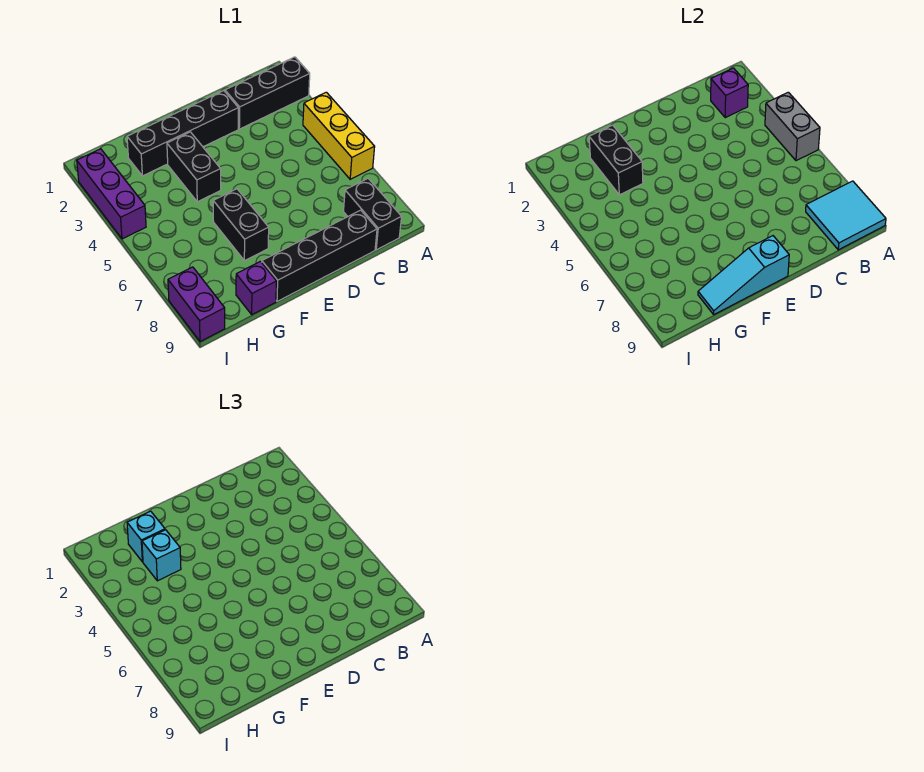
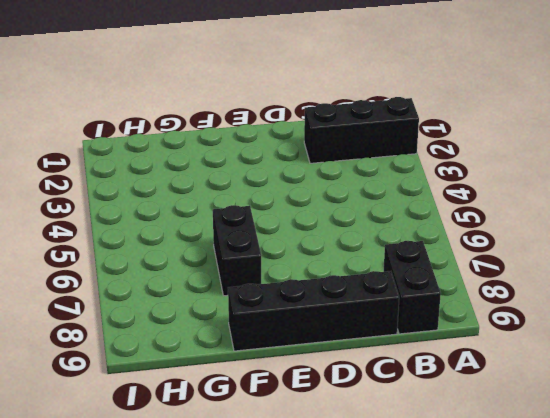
none -> yellow brick A4:A6 level 1
none -> black brick D2:G2 level 1
none -> black brick F3:F4 level 1

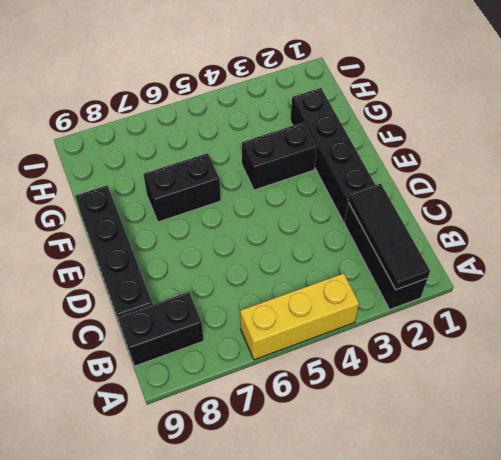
black tile A2:C2 level 2 -> purple brick B2 level 2
none -> purple brick G9 level 1
none -> purple brick I2:I4 level 1
none -> purple brick I8:I9 level 1

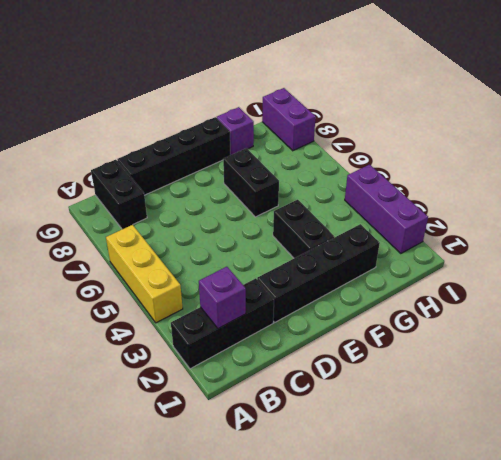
none -> grey brick A4:A5 level 2
none -> cyan tile A8:B9 level 2
none -> cyan slope E9:G9 level 2 top E

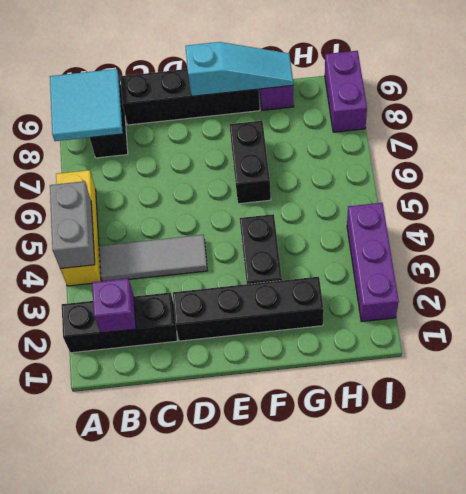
grey tile B4:D4 level 1 -> none
none -> black brick G2:G3 level 2
none -> cyan brick G2 level 3
none -> cyan brick G3 level 3

